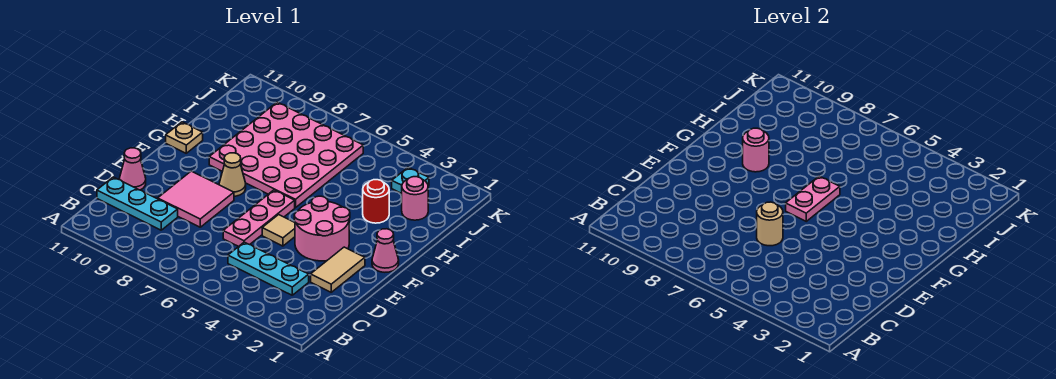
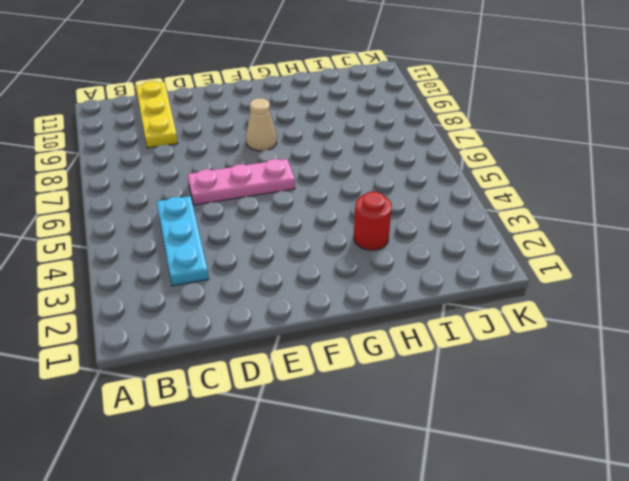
yellow plate C9:C11 level 1 -> cyan plate C9:C11 level 1
none -> tan tile D2:E2 level 1
none -> pink tile D8:E9 level 1
none -> pink cone D11 level 1

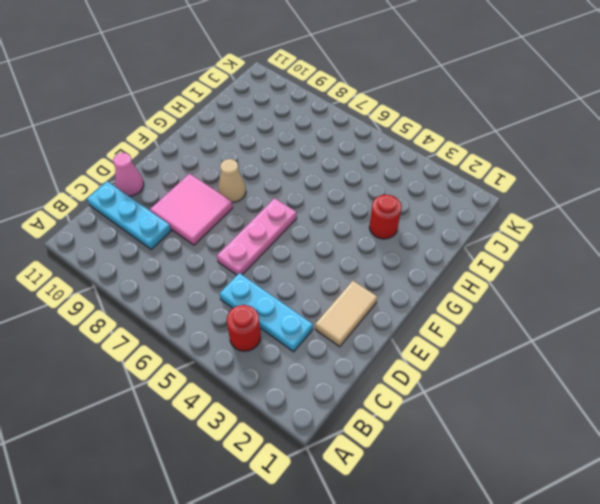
red round brick B4 level 1 -> none
none -> pink round brick E3:F4 level 1
none -> tan tile E5 level 1
none -> pink cone F1 level 1

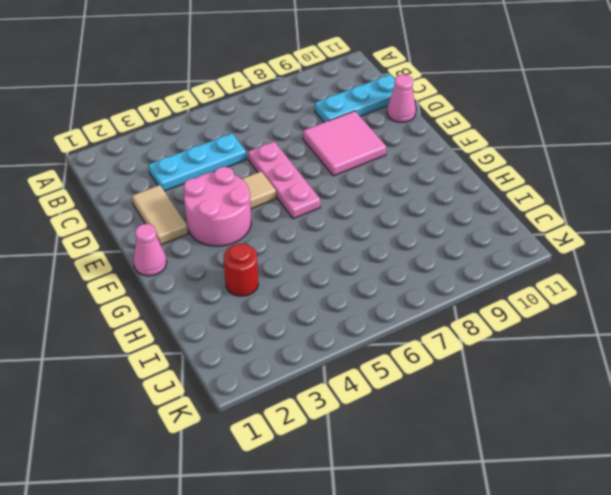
none -> tan cone F8 level 1
none -> pink plate G6:J9 level 1
none -> tan plate G11 level 1

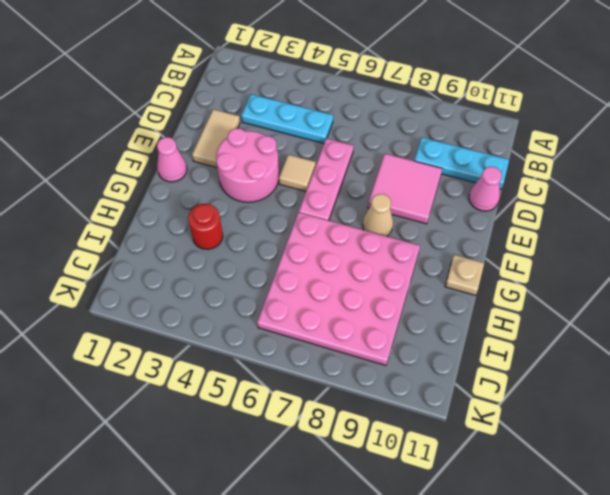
none -> pink round brick I2 level 1
none -> cyan plate J3 level 1
none -> tan round brick D6 level 2

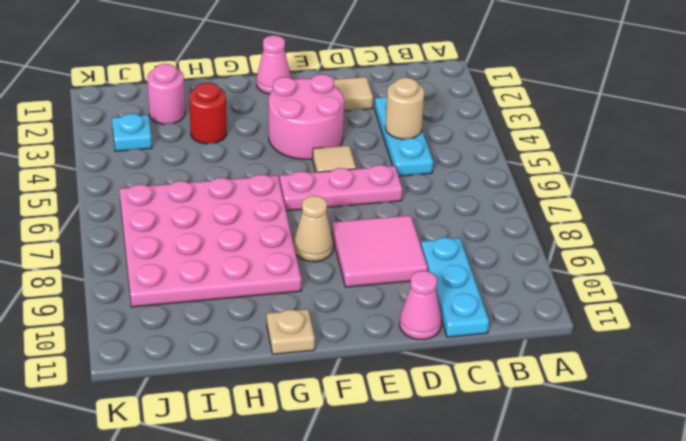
tan round brick C4 level 2 -> tan round brick D6 level 2
none -> pink plate F6:G6 level 2
none -> pink round brick G9 level 2

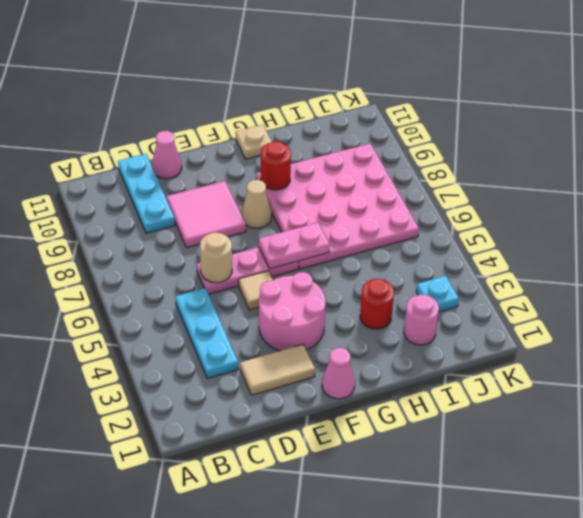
red round brick G9 level 2 -> pink round brick G9 level 2

